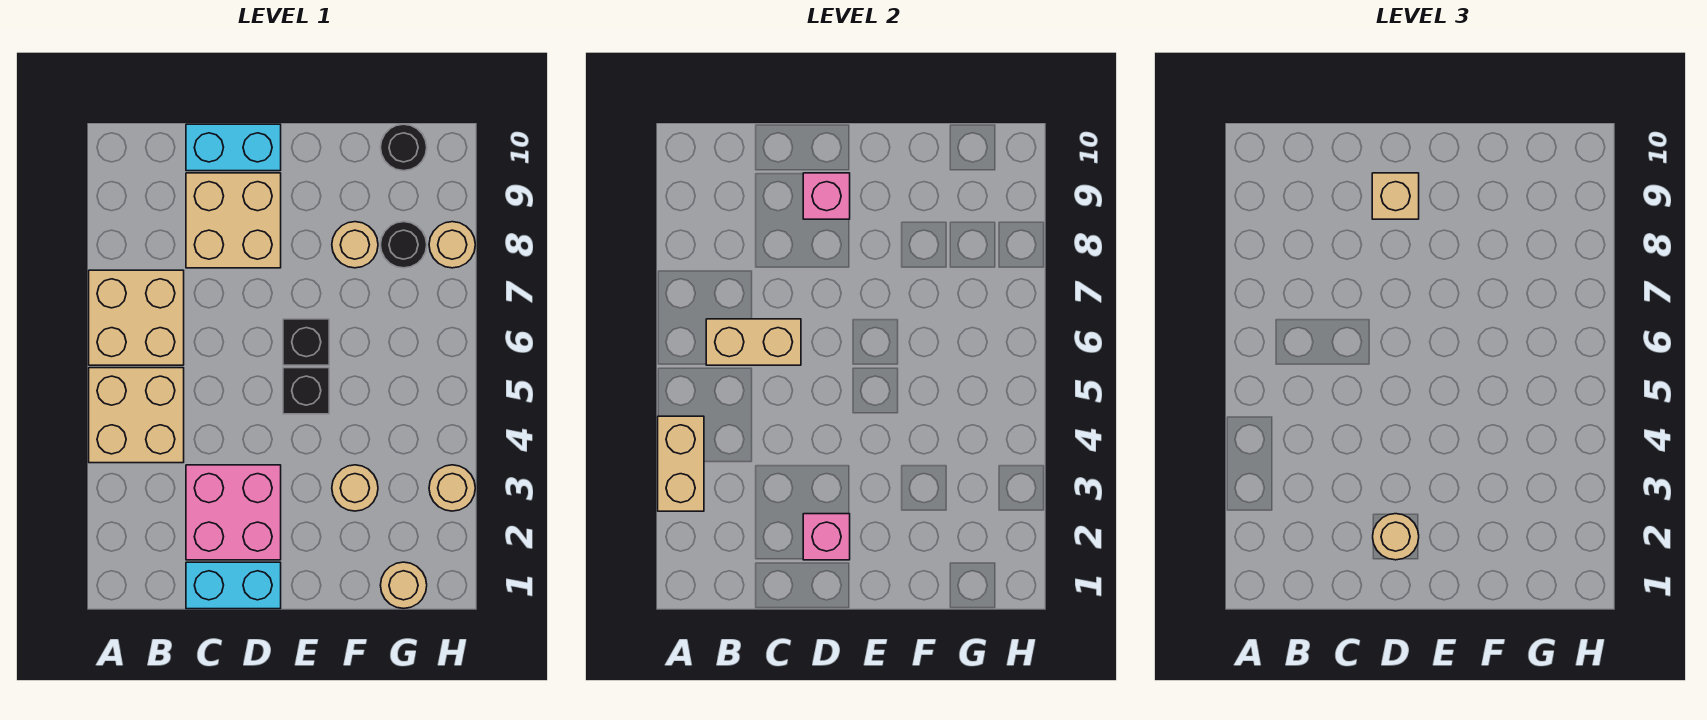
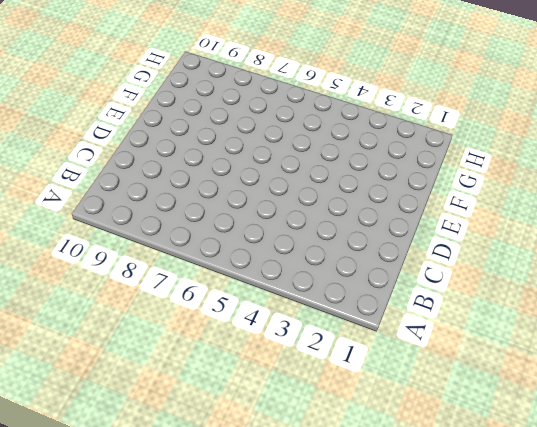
none -> tan brick A4:B5 level 1
none -> tan brick A6:B7 level 1
none -> cyan brick C1:D1 level 1

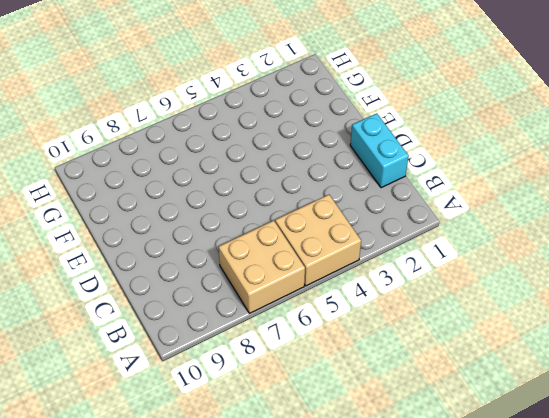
none -> pink brick C2:D3 level 1
none -> tan brick C8:D9 level 1
none -> cyan brick C10:D10 level 1

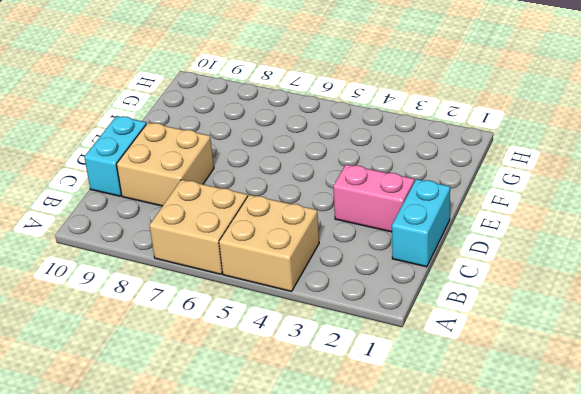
pink brick D2:D3 level 1 -> pink brick C2:D3 level 1
none -> black brick E5 level 1
none -> black brick E6 level 1
none -> tan round brick F3 level 1

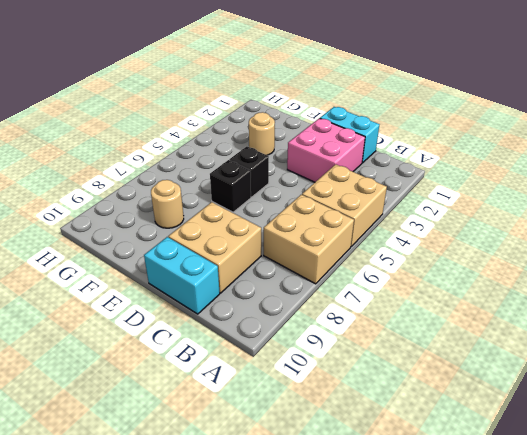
none -> tan round brick G1 level 1
none -> black round brick G8 level 1
none -> black round brick G10 level 1

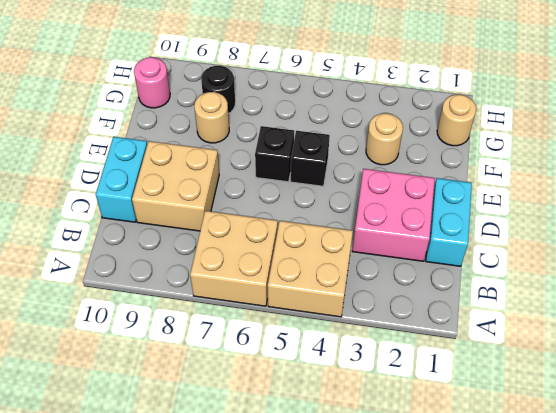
pink round brick G10 level 1 -> black round brick G10 level 1
none -> tan round brick H3 level 1
none -> tan round brick H8 level 1
none -> tan brick A3:A4 level 2

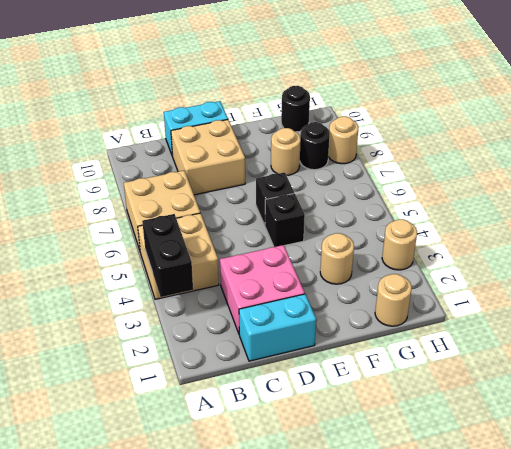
black brick A3:A4 level 2 -> tan brick A3:A4 level 2
none -> tan brick B6:C6 level 2
none -> pink brick D2 level 2
none -> pink brick D9 level 2

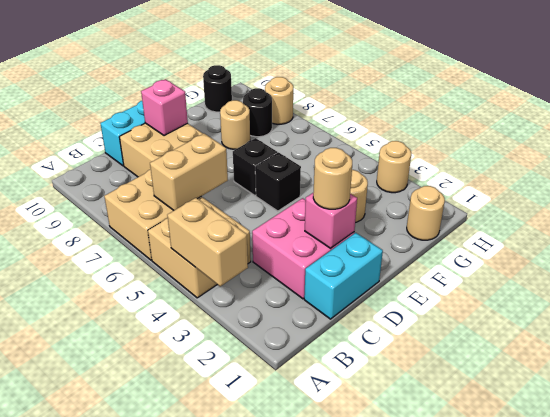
none -> tan brick D9 level 3

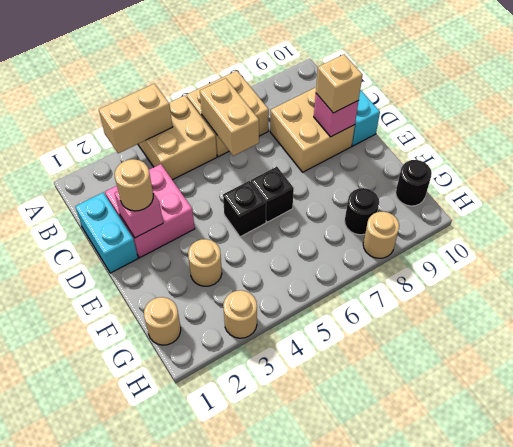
none -> tan round brick F8 level 1

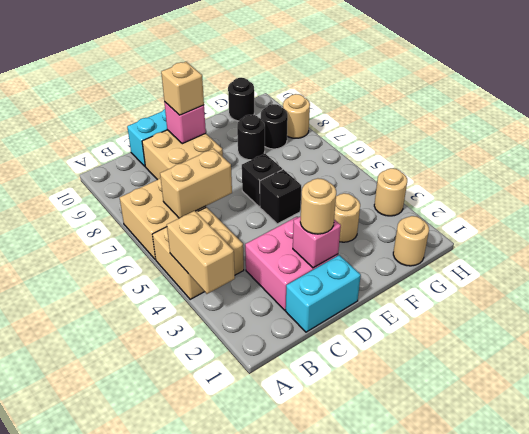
black round brick F8 level 1 -> tan round brick F8 level 1

